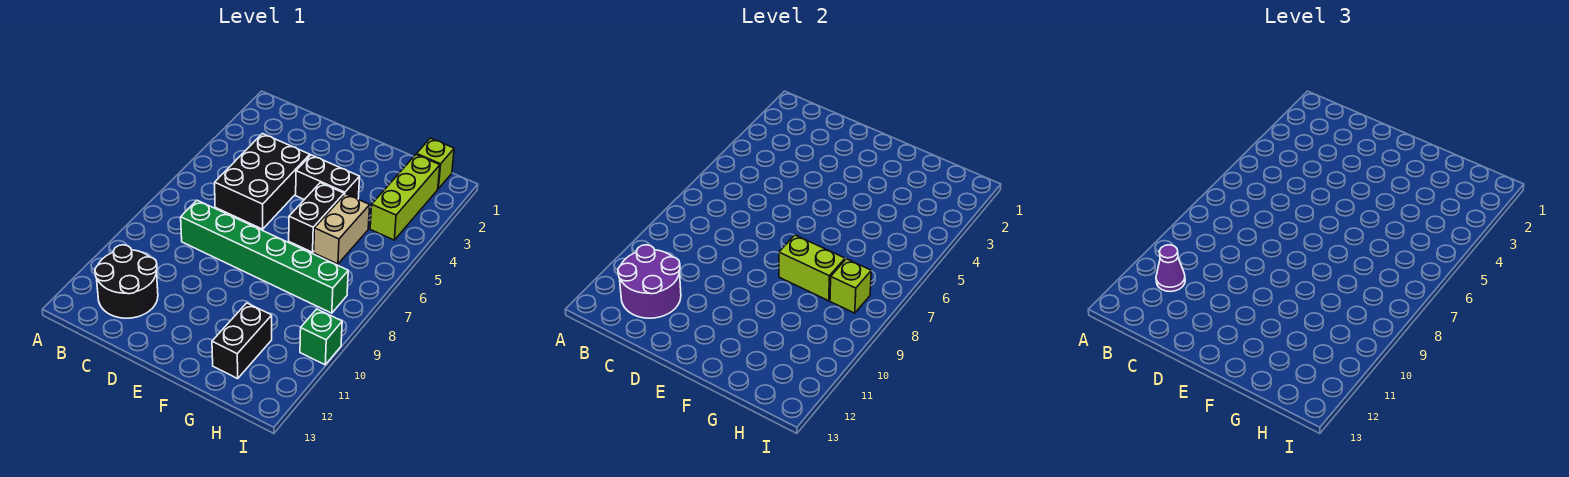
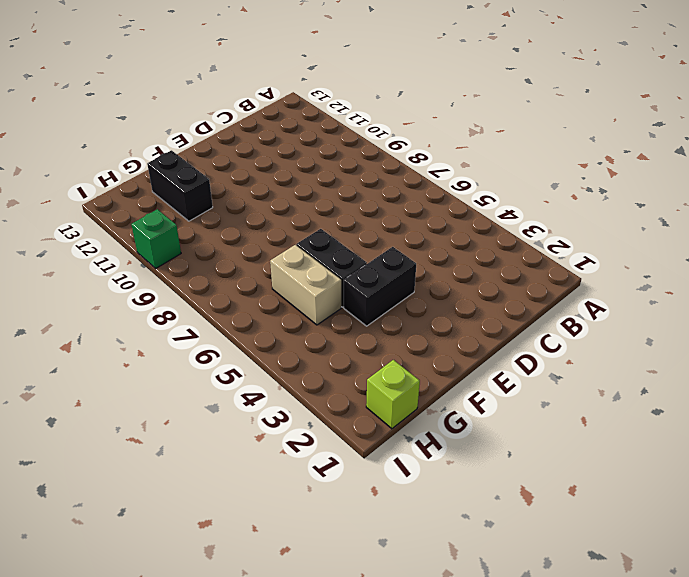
none -> black round brick B11:C12 level 1
none -> black brick C4:D6 level 1
none -> green brick C8:H8 level 1

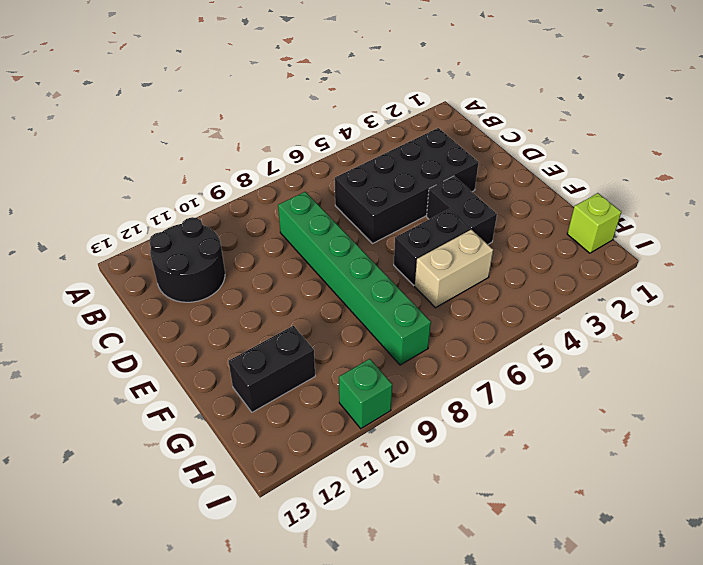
black brick C3:D6 level 1 -> black brick C4:D6 level 1
none -> lime brick H2:H4 level 1
none -> purple round brick B11:C12 level 2
none -> lime brick F8:G8 level 2

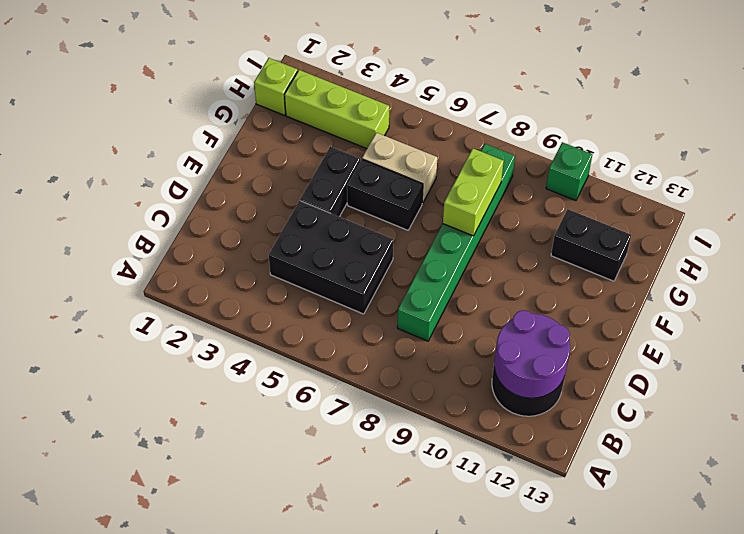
none -> lime brick H8 level 2
none -> purple cone B11 level 3

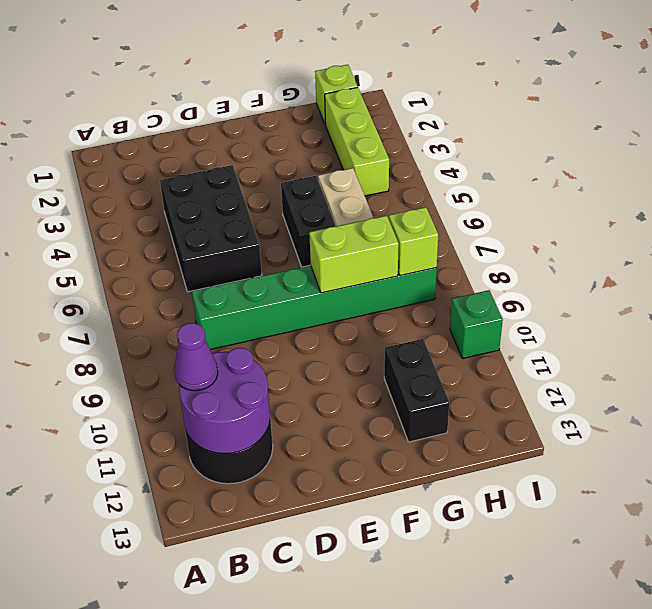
none -> black brick E4:F4 level 1

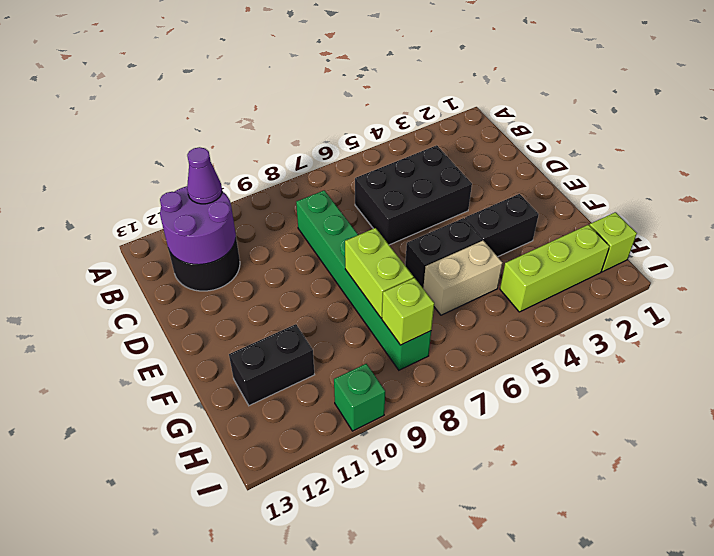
black brick F3:F4 level 1 -> black brick E4:F4 level 1

